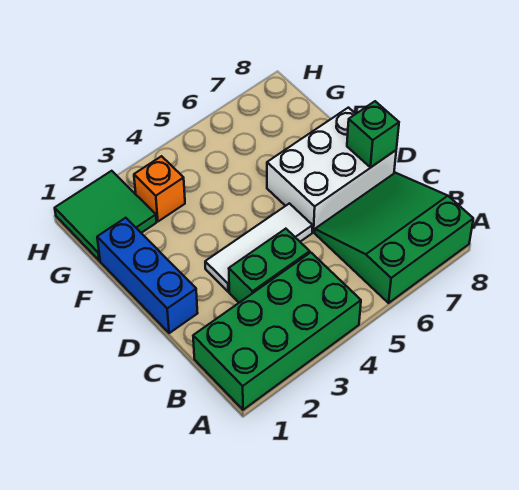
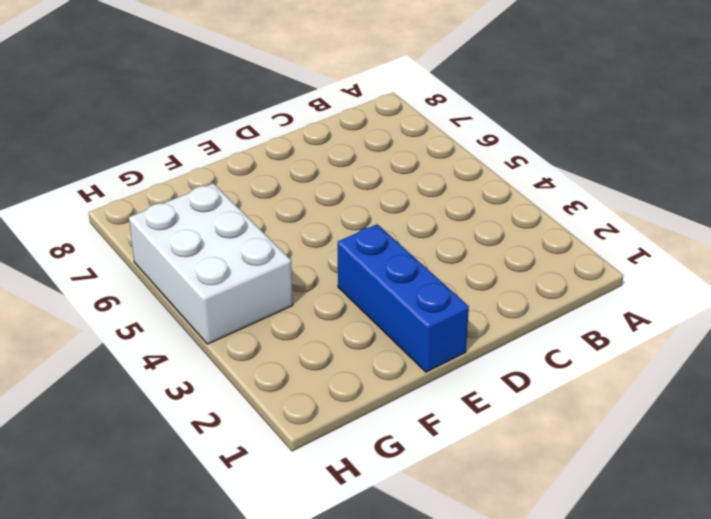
blue brick E1:E3 level 1 -> blue brick D1:F1 level 1
white brick G4:H6 level 1 -> white brick D6:E8 level 1
none -> green brick A1:B4 level 1
none -> green slope A6:C8 level 1 top A

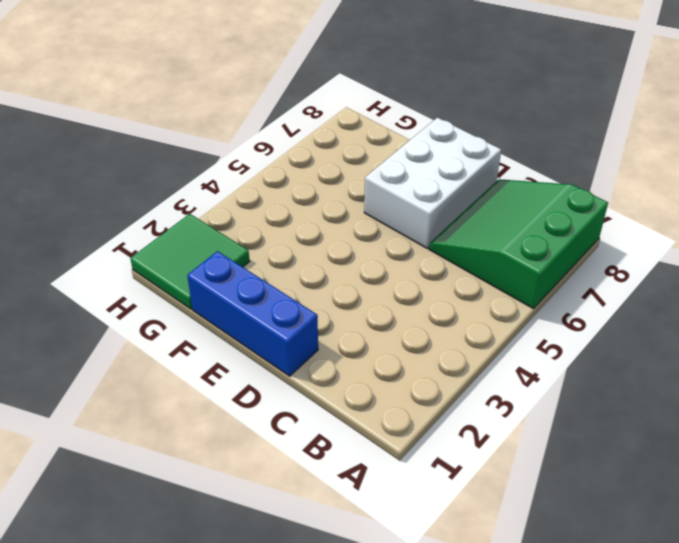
none -> green brick A1:B4 level 1
none -> green brick C3:C4 level 1

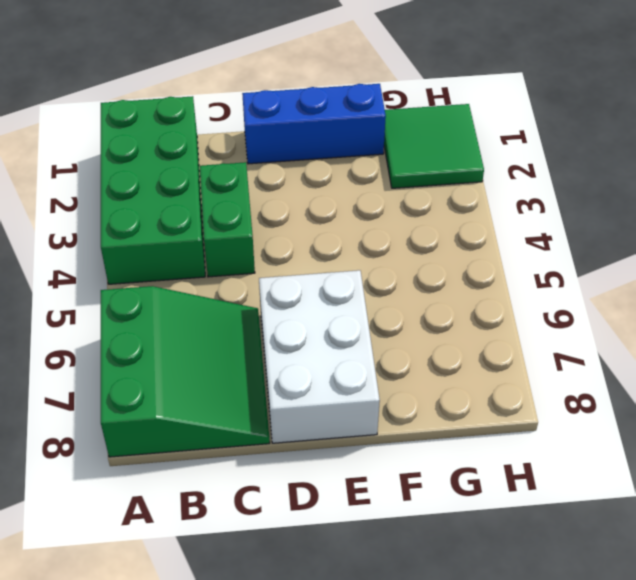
none -> white tile D3:D5 level 1
none -> orange brick G3 level 1

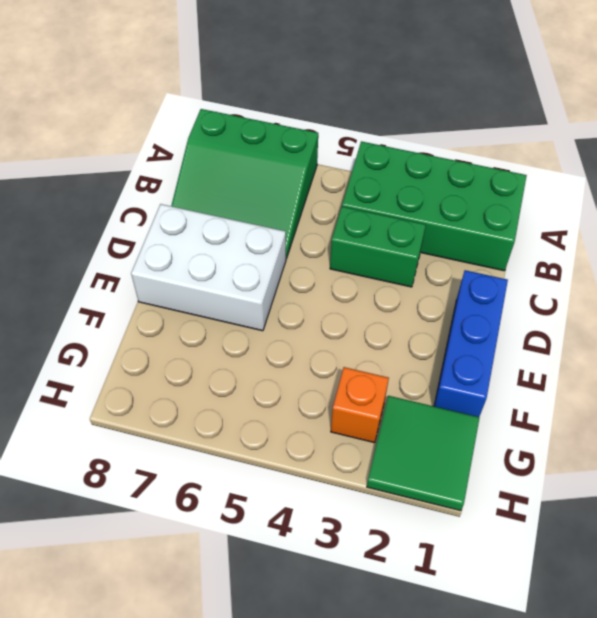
none -> white tile D3:D5 level 1
none -> green brick D8 level 2

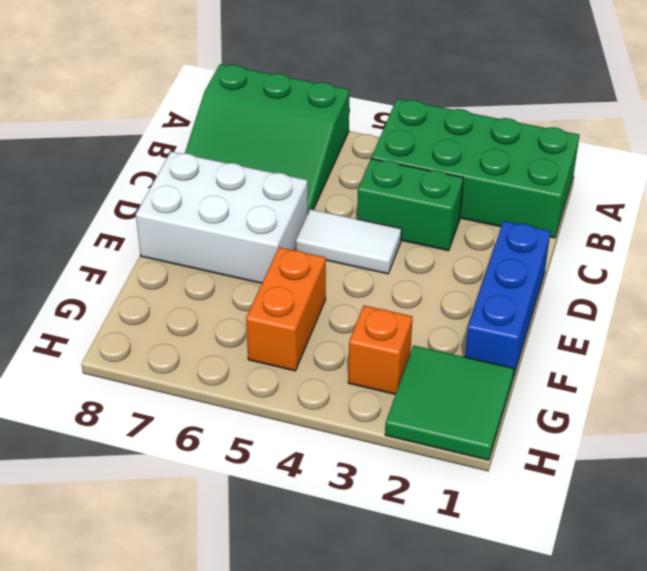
white tile D4:D5 level 1 -> white tile D3:D5 level 1
orange brick F5:G5 level 1 -> none
none -> green brick D8 level 2

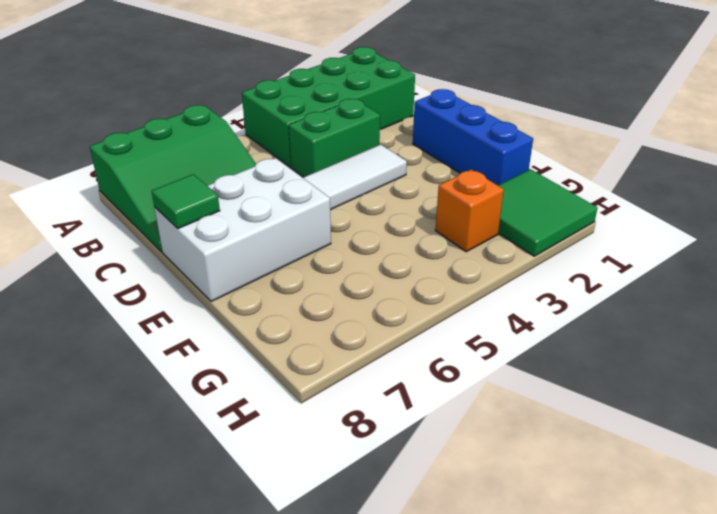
green tile D8 level 2 -> green brick D8 level 2

